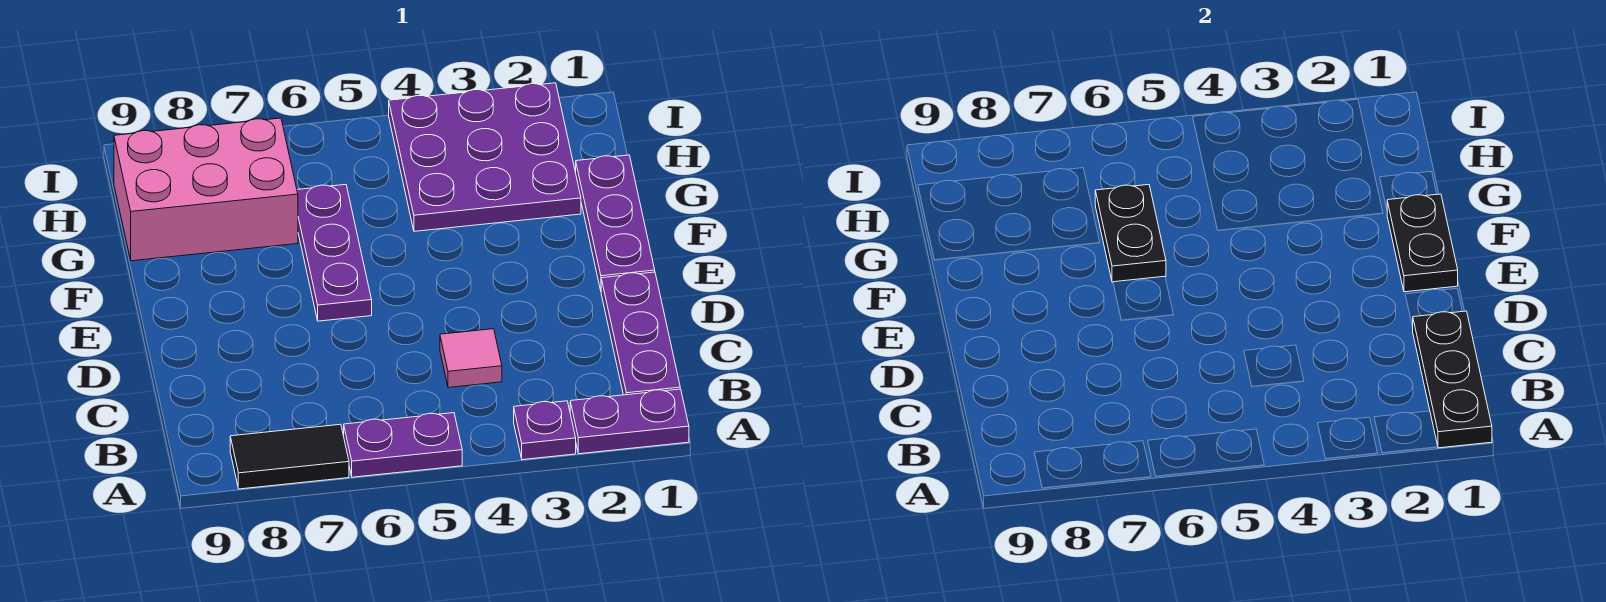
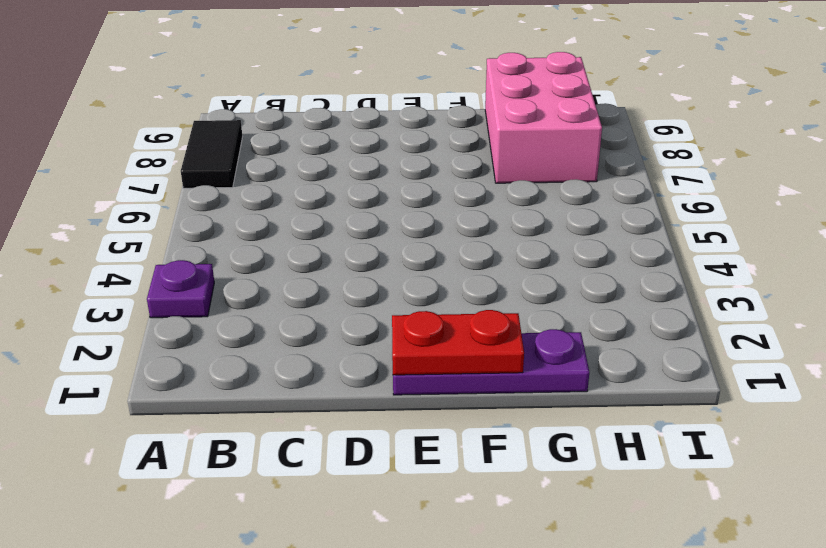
red plate E1:F1 level 2 -> black plate E1:F1 level 2
none -> purple plate A1:A2 level 1
none -> purple plate A5:A6 level 1
none -> purple plate B1:D1 level 1

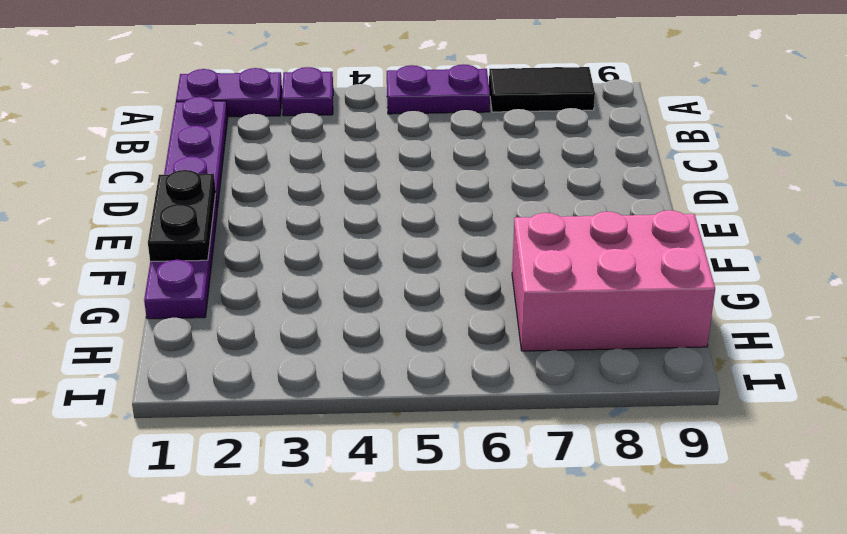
none -> pink tile C4 level 1
none -> purple plate E6:G6 level 1
none -> purple plate G2:I4 level 1

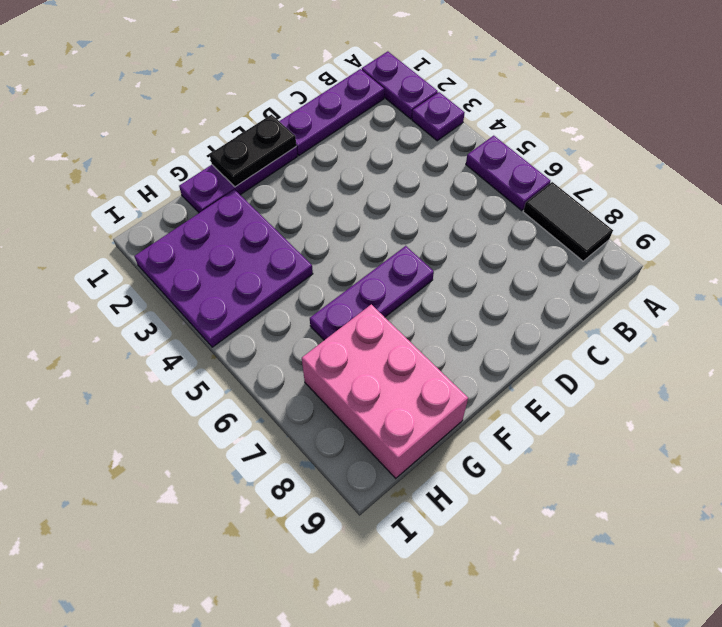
none -> pink tile C4 level 1
none -> black plate A1:C1 level 2
none -> black plate F6:G6 level 2

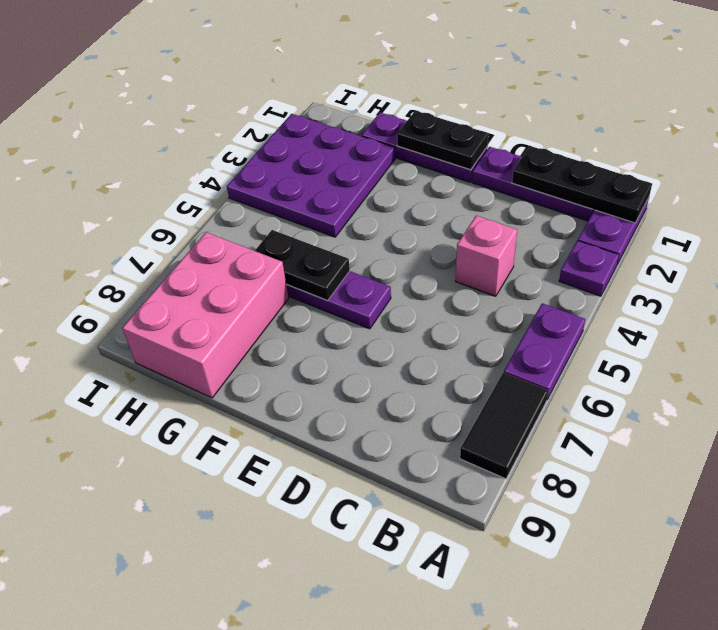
pink brick C4 level 1 -> pink tile C4 level 1

